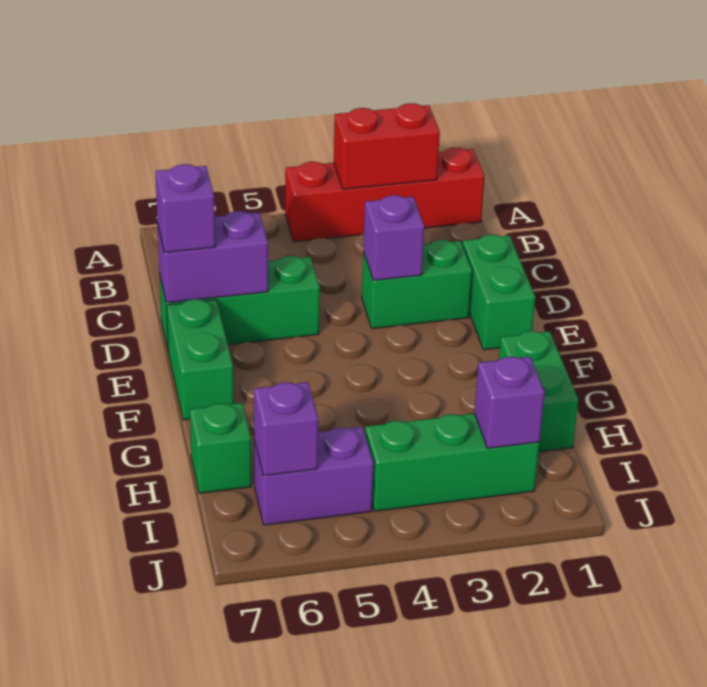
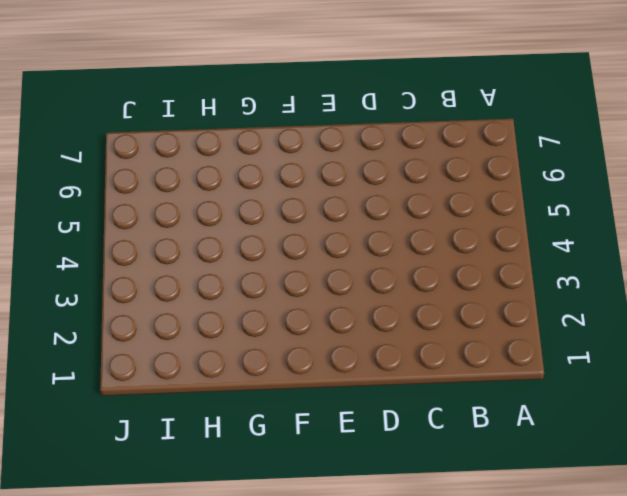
none -> red brick A1:A4 level 1
none -> green brick D1:E1 level 1
none -> green brick D2:D3 level 1

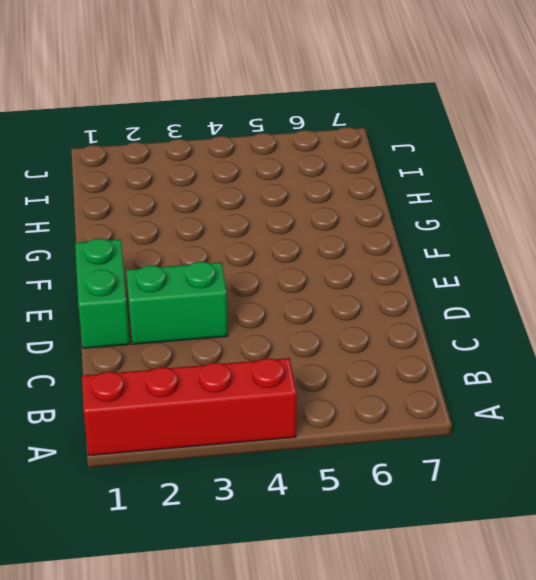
none -> green brick D5:D7 level 1
none -> green brick E7:F7 level 1
none -> green brick G1:H1 level 1

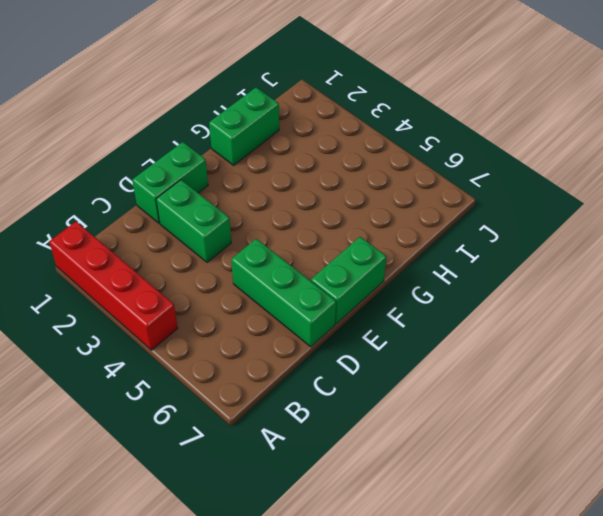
none -> green brick H7 level 1
none -> green brick I2:I4 level 1
none -> purple brick I5:I6 level 1

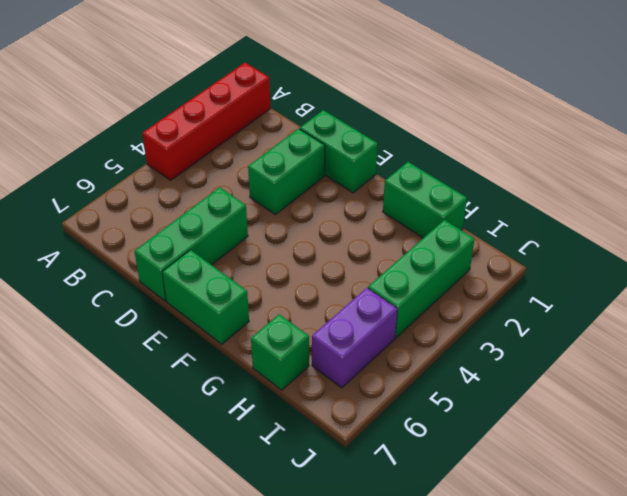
none -> red brick A2:A3 level 2
none -> purple brick D3 level 2
none -> purple brick D6:D7 level 2

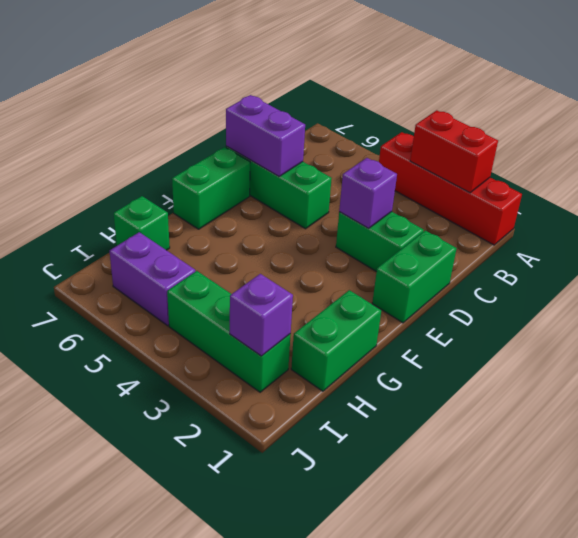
none -> purple brick I6 level 2
none -> purple brick D7 level 3

